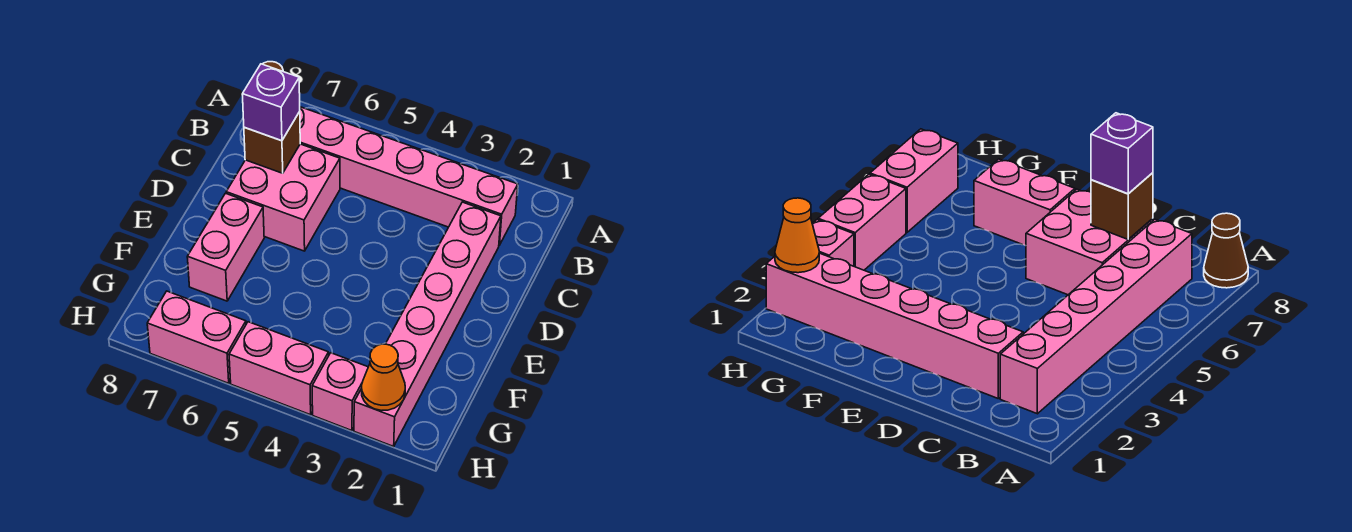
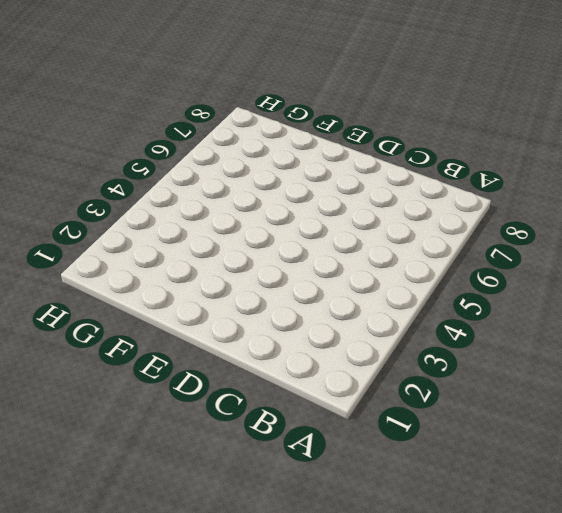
none -> brown cone A8 level 1
none -> pink brick B2:B7 level 1

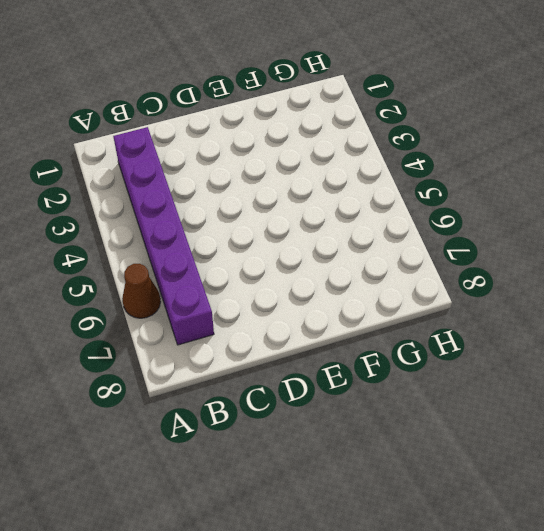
brown cone A6 level 1 -> brown cone A8 level 1
purple brick B2:B7 level 1 -> pink brick B2:B7 level 1
none -> pink brick C2:H2 level 1
none -> pink brick C6:D7 level 1

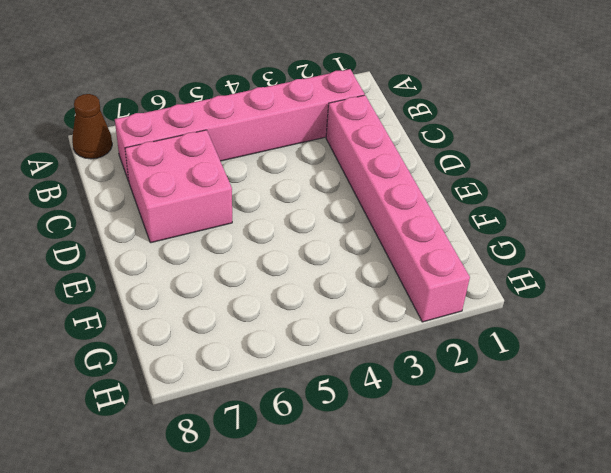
none -> pink brick E7:F7 level 1
none -> pink brick H3 level 1

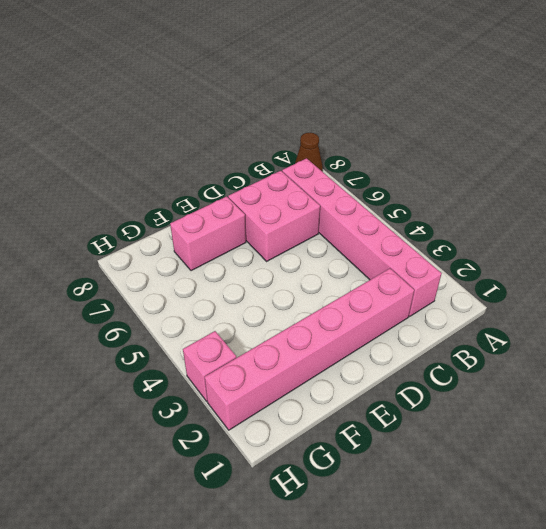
none -> pink brick H4:H5 level 1
none -> pink brick H6:H7 level 1

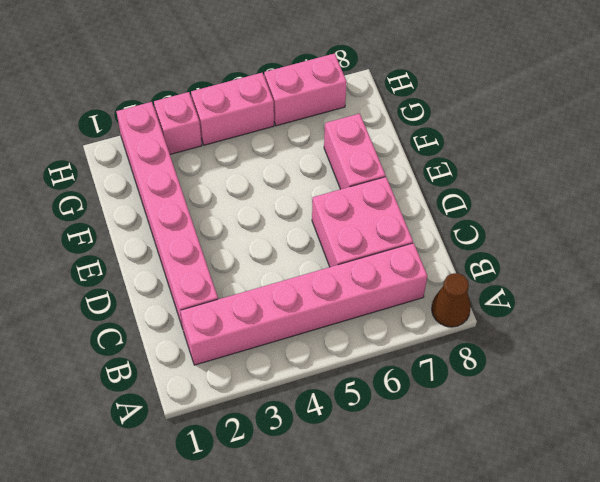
none -> brown brick C7 level 2
none -> orange cone H2 level 2

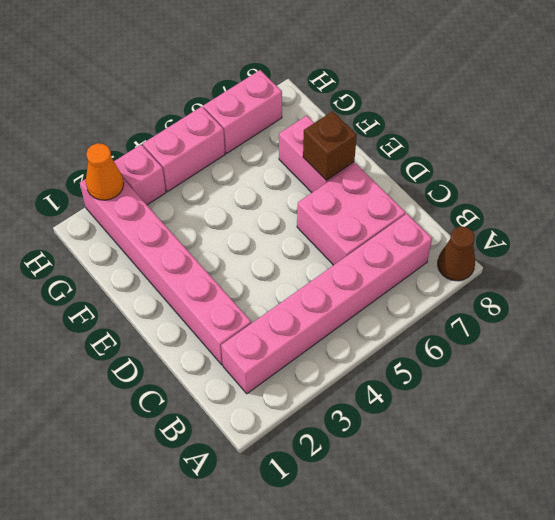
brown brick E7 level 2 -> brown brick C7 level 2
none -> purple brick C7 level 3

